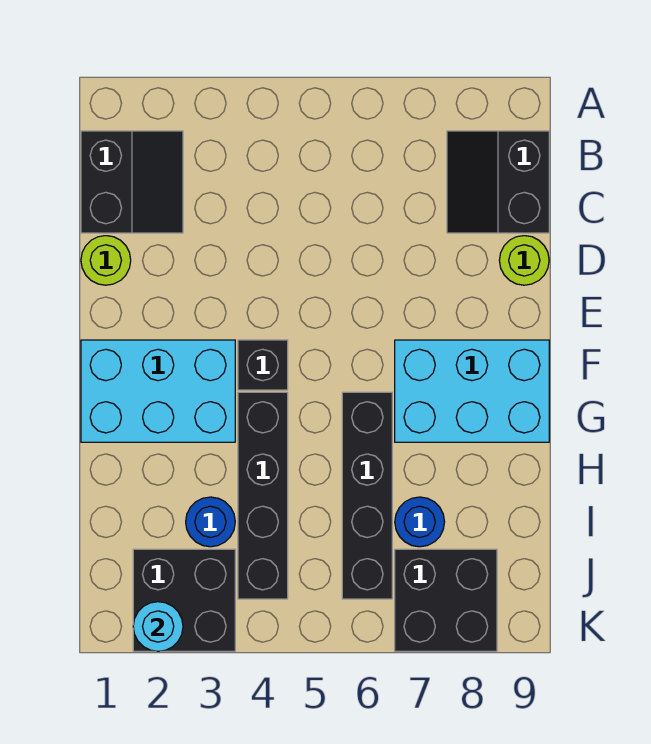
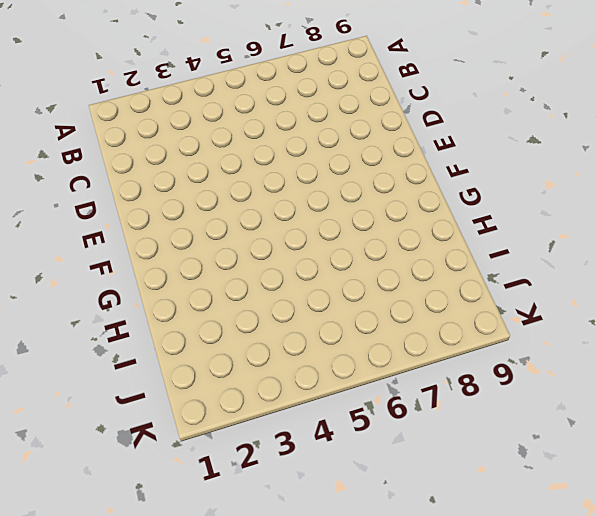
none -> black slope B1:C2 level 1 top 1
none -> black slope B8:C9 level 1 top 9
none -> lime round brick D1 level 1

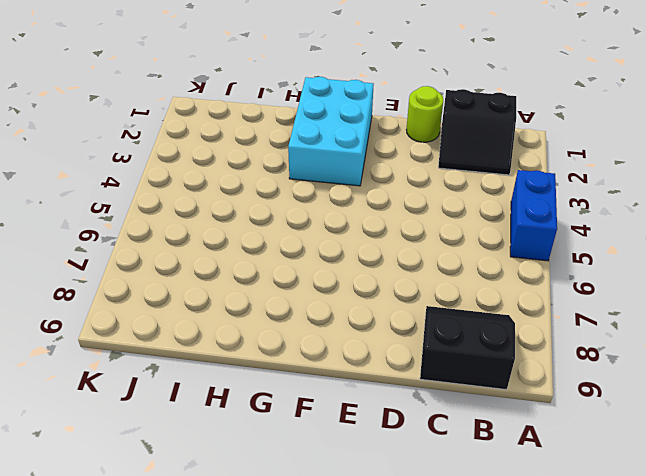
blue brick A4:A5 level 1 -> none
none -> lime round brick D9 level 1
none -> black brick F4 level 1
none -> cyan brick F7:G9 level 1

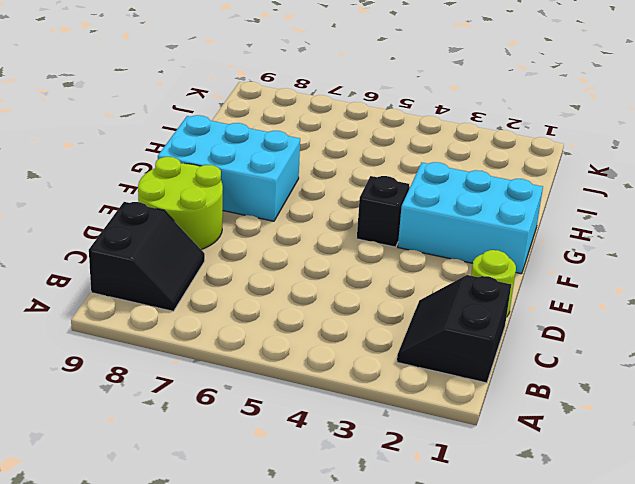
lime round brick D8:E9 level 1 -> lime round brick D9 level 1
none -> black brick G4:J4 level 1
none -> black brick G6:J6 level 1
none -> blue round brick I3 level 1

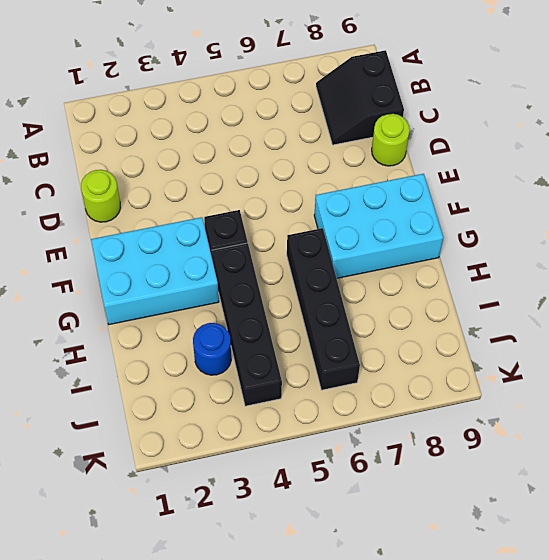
none -> black slope B1:C2 level 1 top 1
none -> blue round brick I7 level 1
none -> black brick J2:K3 level 1

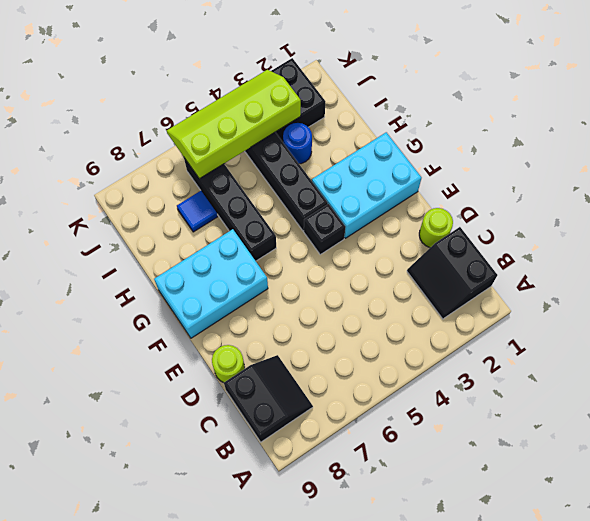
blue tile I7 level 1 -> blue round brick I7 level 1
lime slope J3:K6 level 2 top J -> none
none -> black brick J7:K8 level 1
none -> cyan round brick K2 level 2

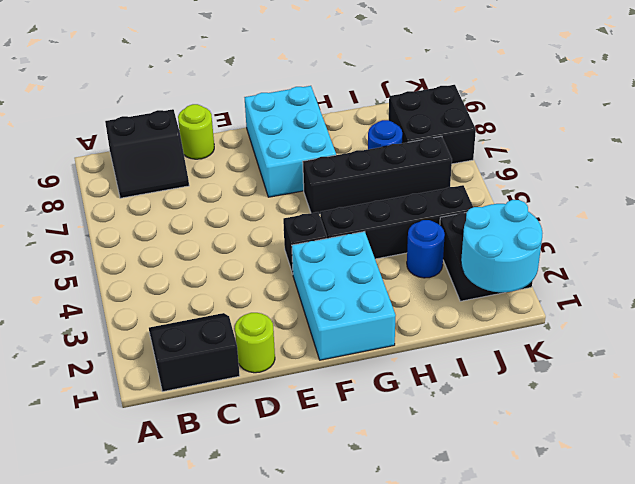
cyan round brick J1:K2 level 2 -> cyan round brick K2 level 2

